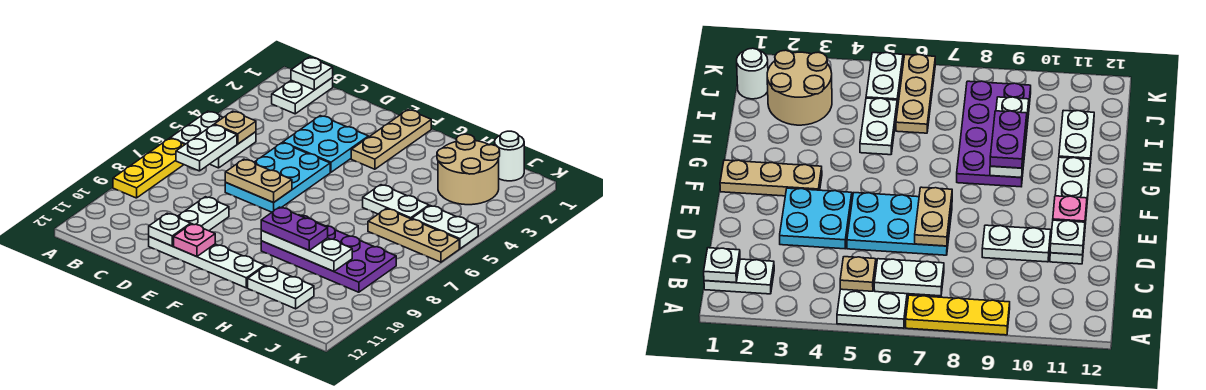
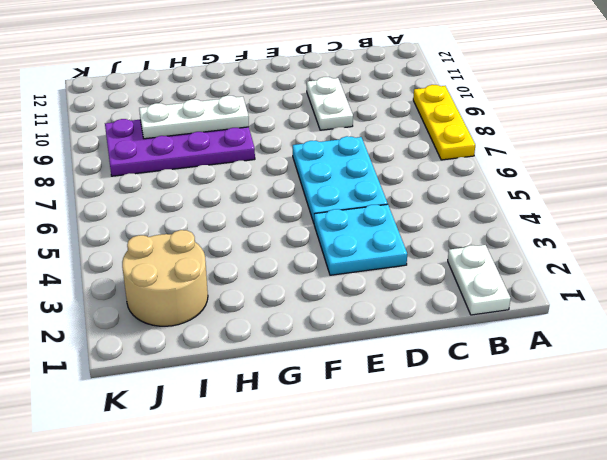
none -> white plate A5:B6 level 1
none -> white plate D11:G11 level 1
none -> tan plate F1:F3 level 1

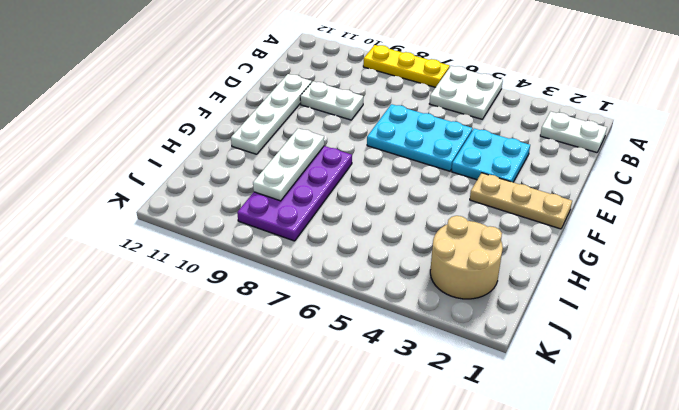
none -> white plate H5:I5 level 1
none -> white plate H11:I11 level 1
none -> tan plate I6:K6 level 1

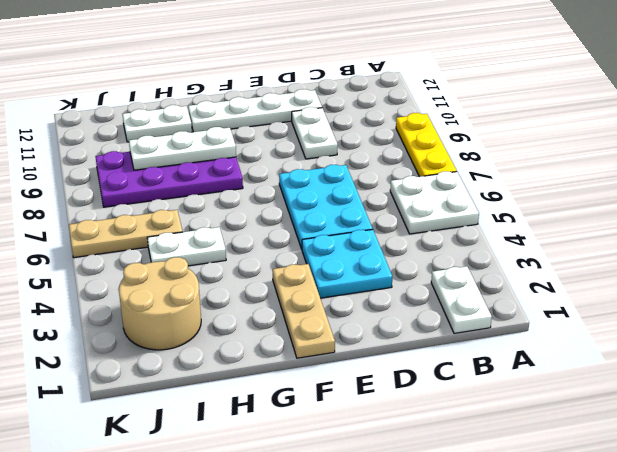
none -> white round brick J1 level 1
none -> white plate J5:K5 level 1
none -> white plate B1 level 2

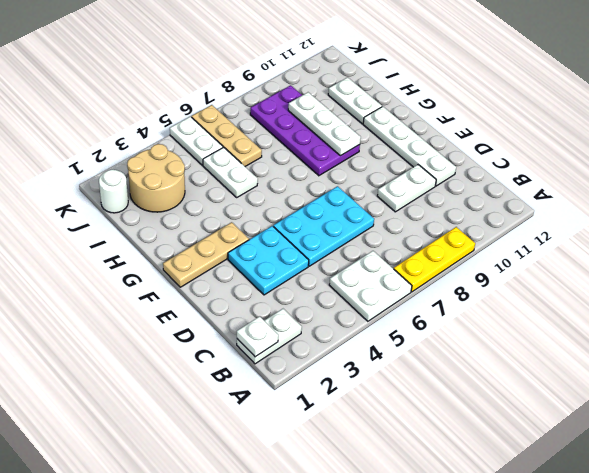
none -> tan plate B5 level 2
none -> white plate B6:B7 level 2
none -> tan plate D7:E7 level 2

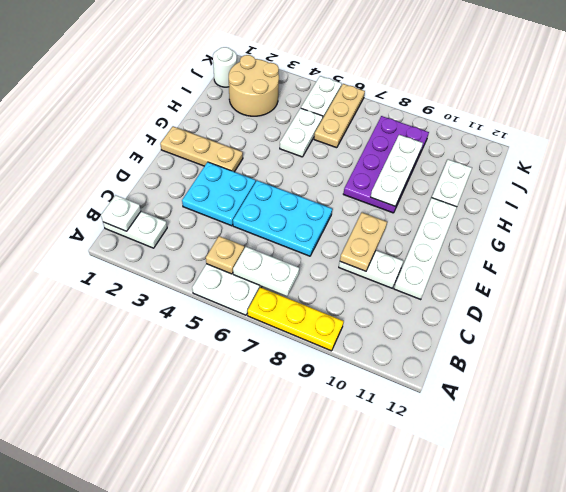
tan plate D9:E9 level 2 -> tan plate D7:E7 level 2
none -> white plate D11 level 2
none -> pink plate E11 level 2
none -> purple plate G9:H9 level 3

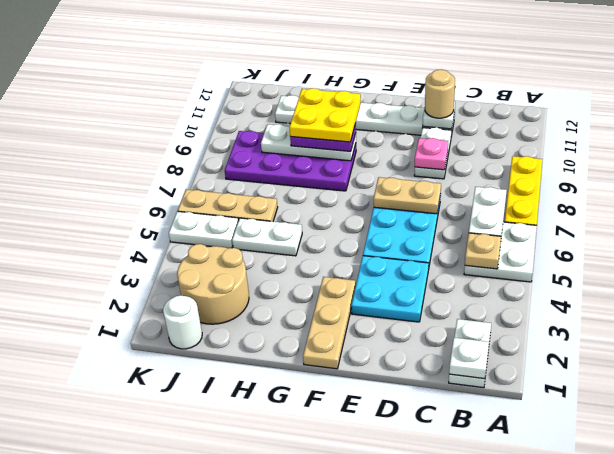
pink plate D9 level 2 -> pink plate E11 level 2
tan round brick D11 level 3 -> none
yellow plate G9:H10 level 4 -> none

